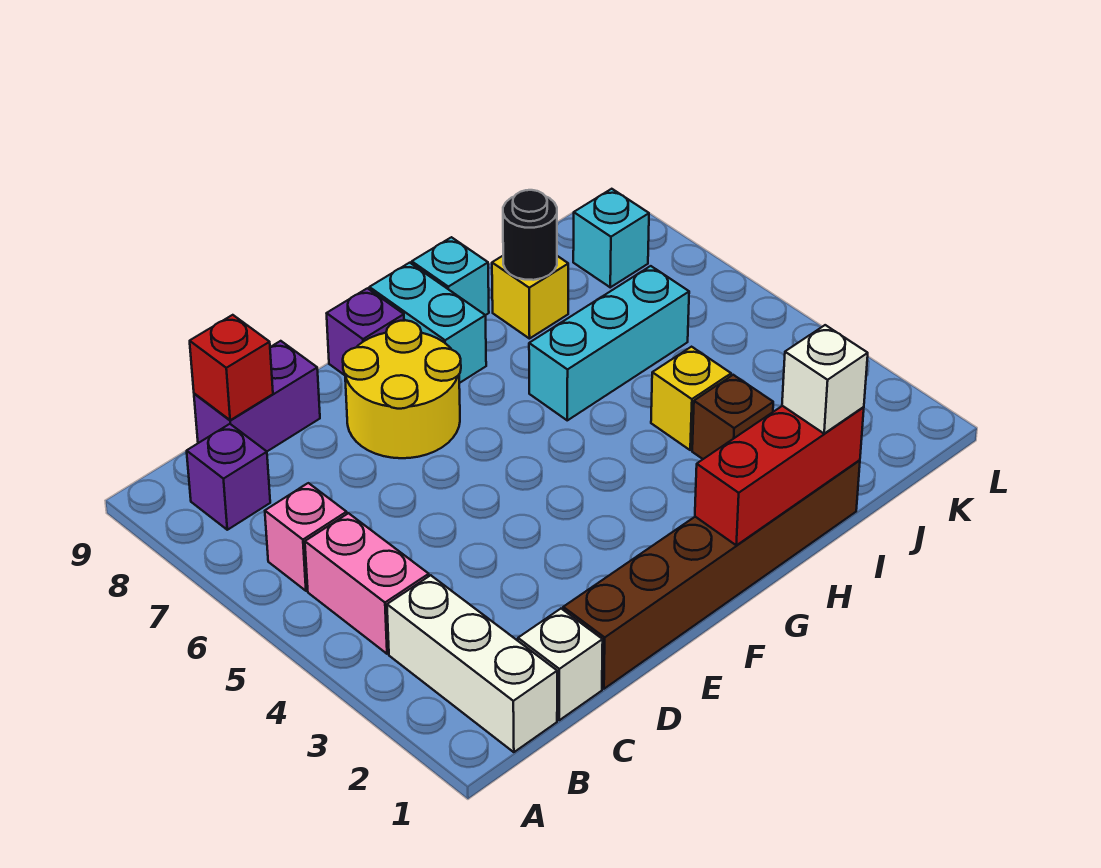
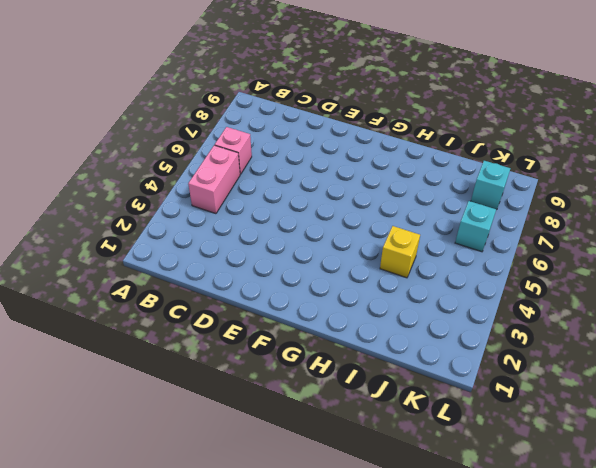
cyan brick K6 level 1 -> cyan brick H9 level 1
none -> white brick B1:B3 level 1
none -> purple brick B8 level 1
none -> white brick C1 level 1

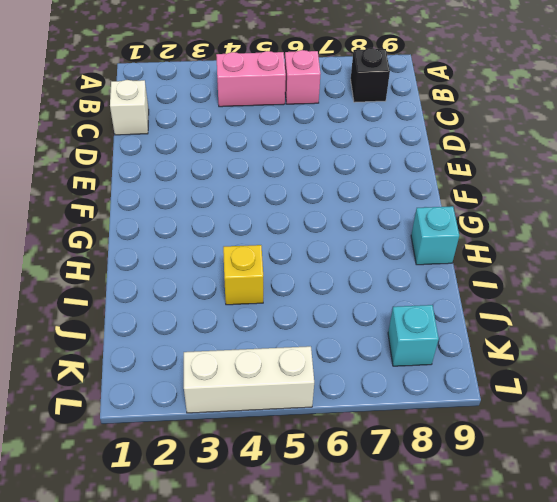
black brick B8 level 1 -> purple brick B8 level 1
white brick L3:L5 level 1 -> white brick B1:B3 level 1
none -> purple brick C9:D9 level 1
none -> brown brick D1:I1 level 1
none -> yellow round brick E7:F8 level 1

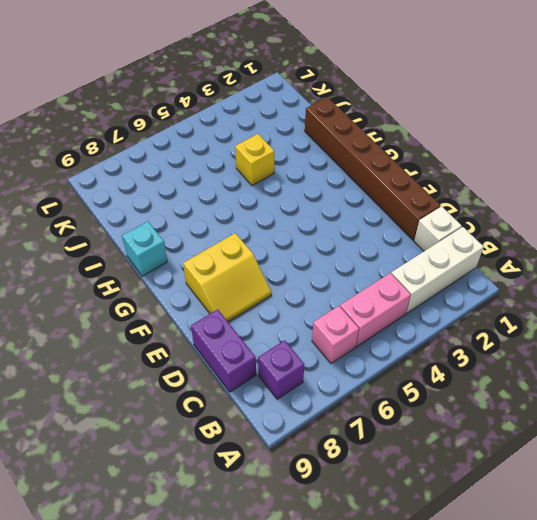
yellow slope E7:F8 level 1 top F -> yellow round brick E7:F8 level 1
none -> purple brick F9 level 1
none -> cyan brick G8:G9 level 1
none -> cyan brick H6:J6 level 1

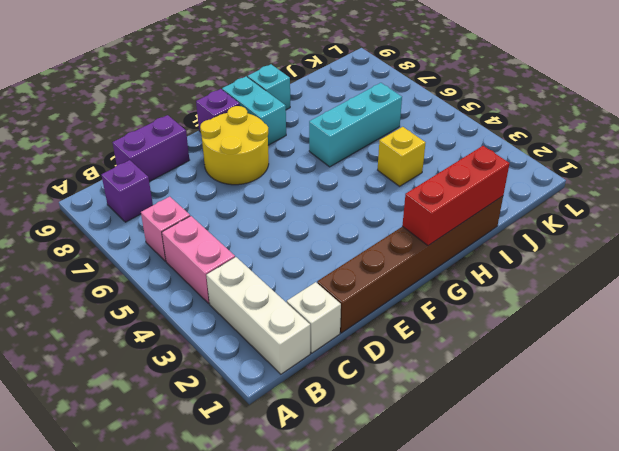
none -> brown brick I3 level 1
none -> yellow brick I8 level 1
none -> cyan brick K8 level 1

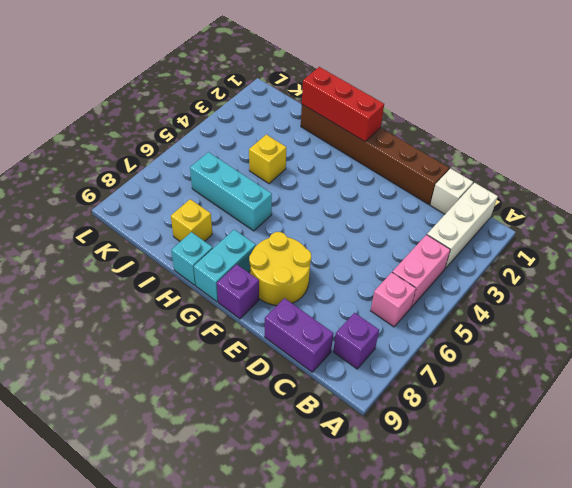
none -> brown brick I3 level 1
none -> cyan brick K8 level 1
none -> red brick C9 level 2

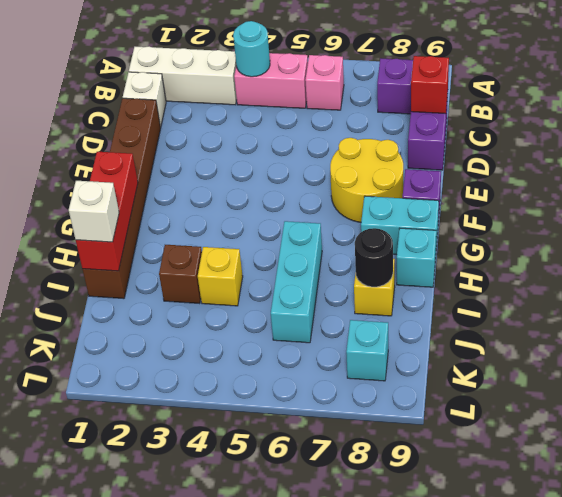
cyan round brick B4 level 2 -> none

